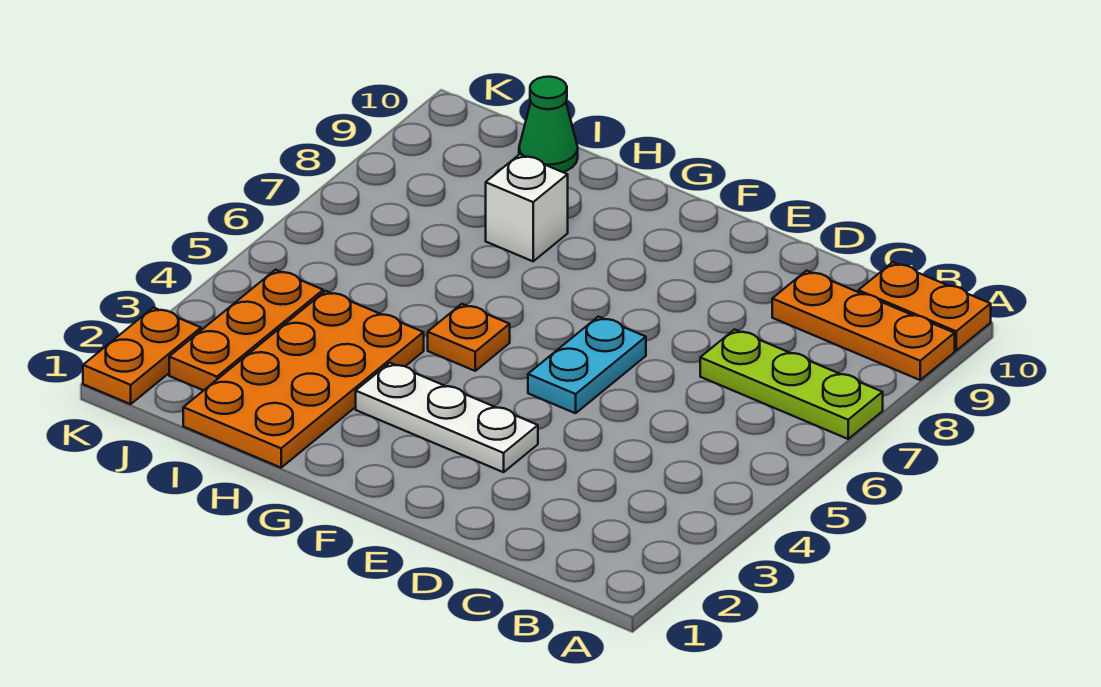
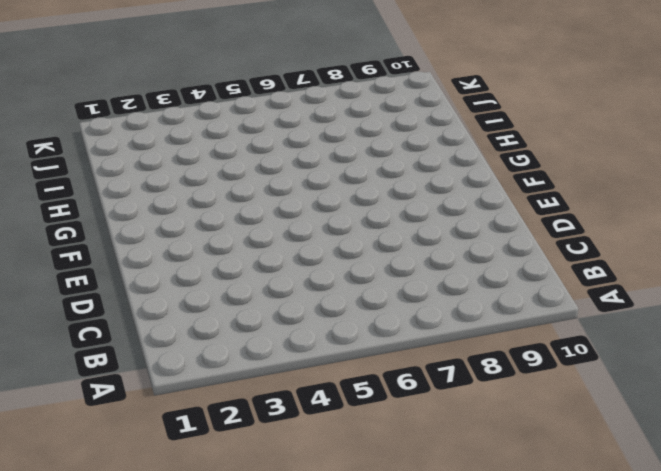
none -> lime plate A7:C7 level 1
none -> orange plate A9:C9 level 1

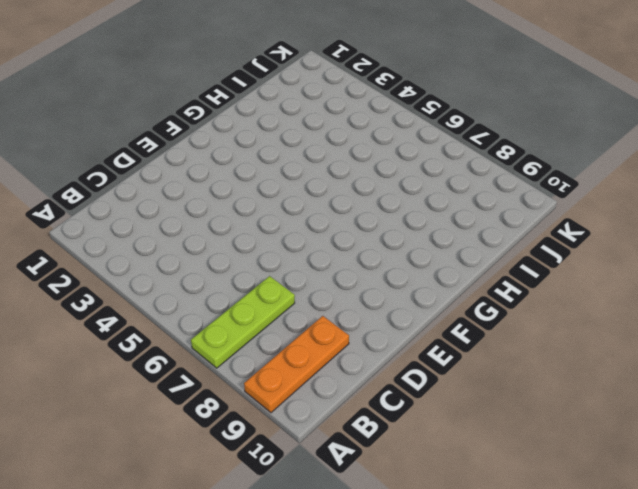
none -> orange plate A10:B10 level 1
none -> white plate E3:G3 level 1

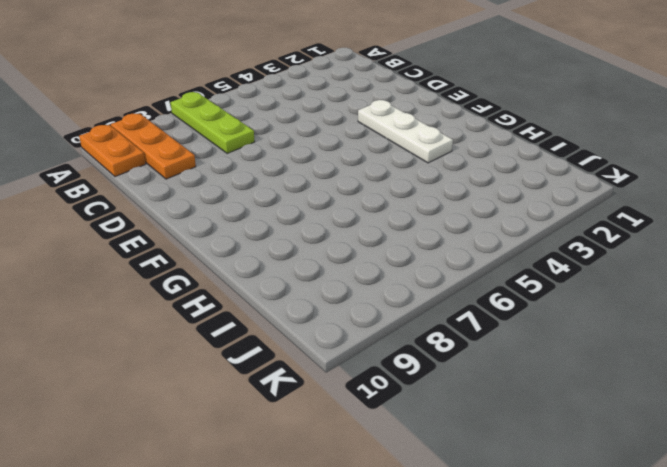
none -> cyan plate E5:E6 level 1
none -> orange plate G5 level 1

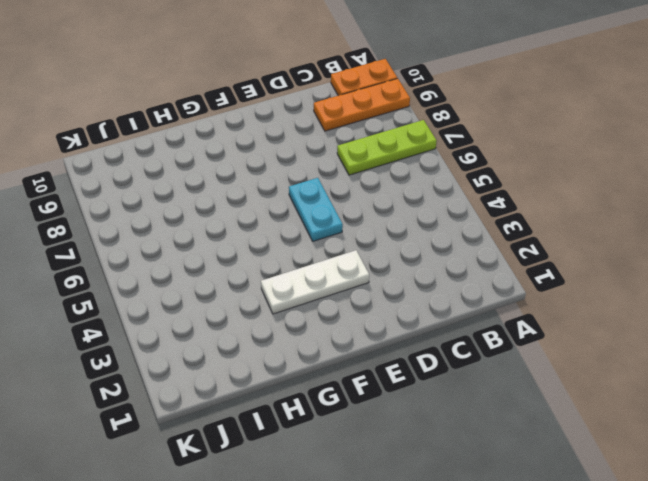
none -> orange plate G5 level 1
none -> orange plate H1:I4 level 1

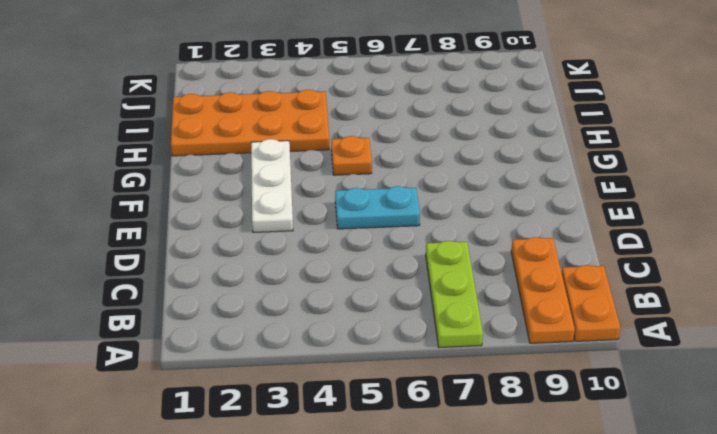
none -> white brick H8 level 1
none -> green cone I10 level 1

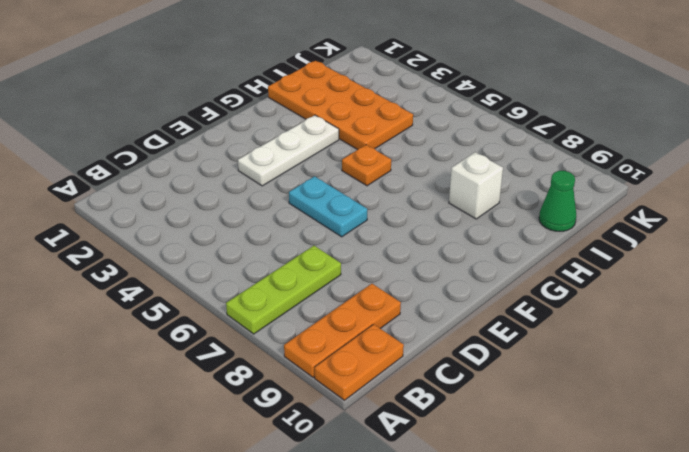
none -> orange plate J2:J4 level 1
none -> orange plate K1:K2 level 1

